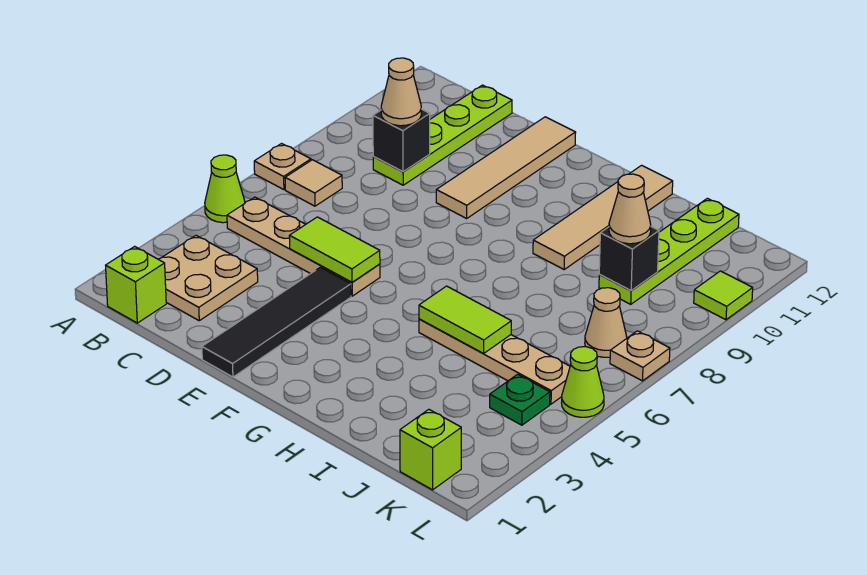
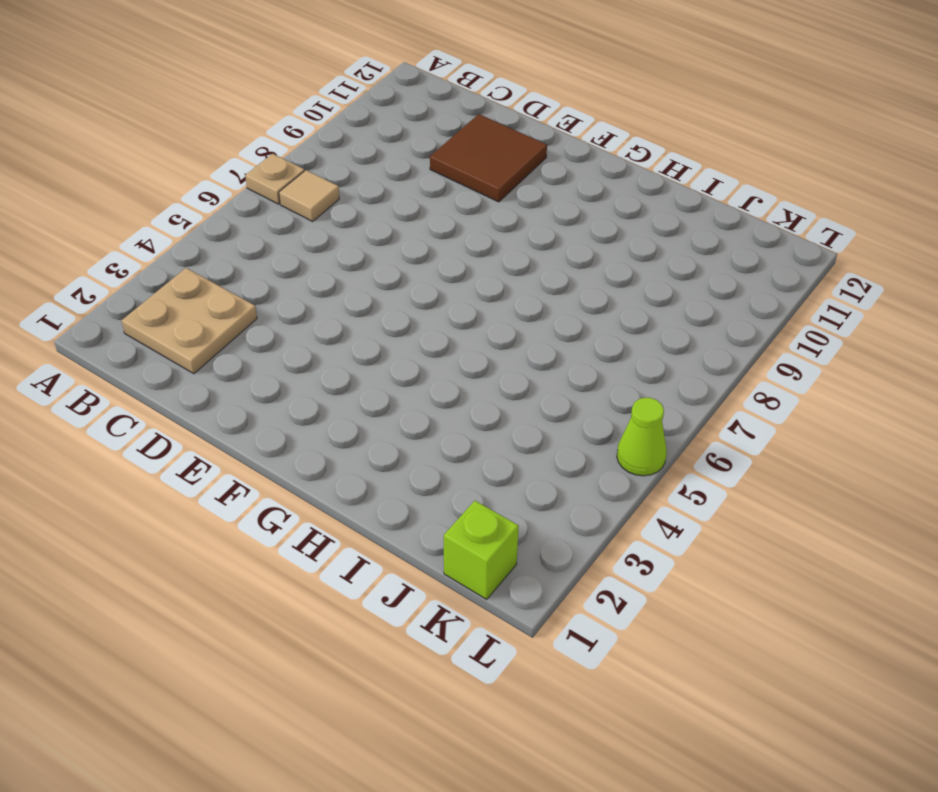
brown tile D10:E11 level 1 -> tan tile E9:E12 level 1
none -> lime cone A5 level 1
none -> lime brick B1 level 1
none -> tan plate B5:E5 level 1

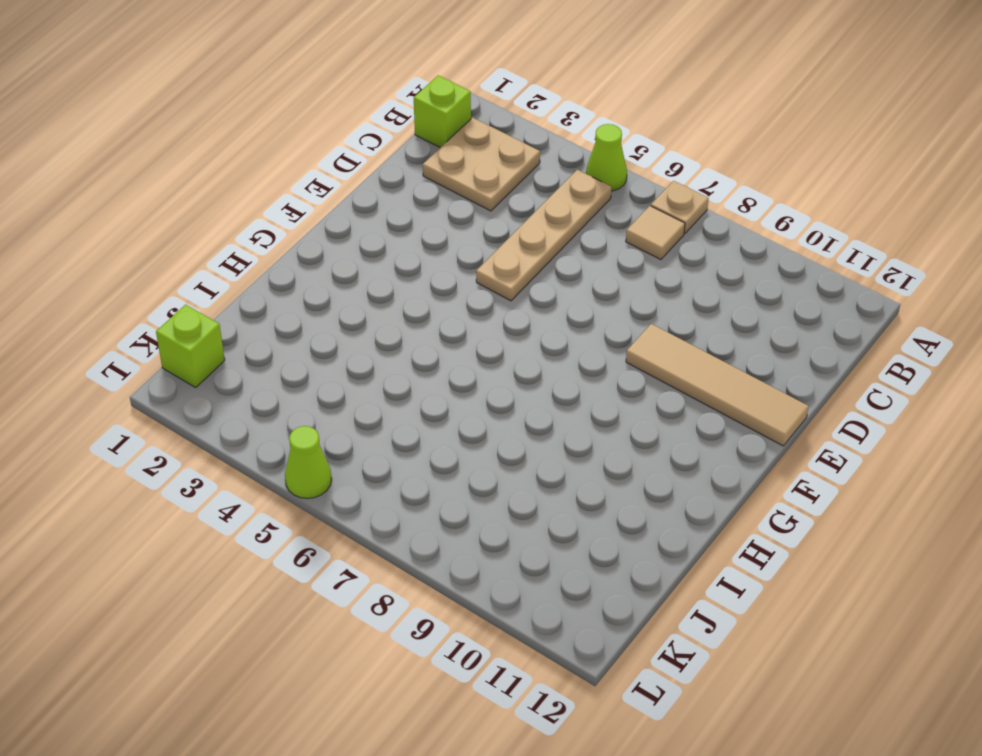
none -> lime plate C9:C12 level 1
none -> black tile E1:E4 level 1
none -> tan plate H5:K5 level 1

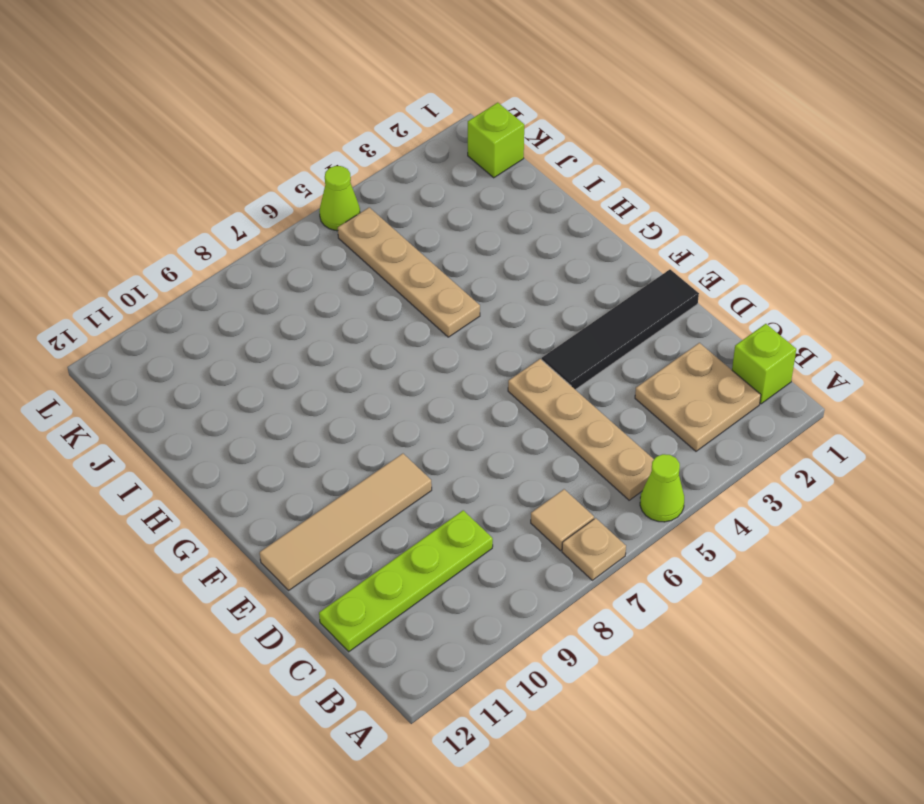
none -> tan tile H9:H12 level 1
none -> lime plate J9:J12 level 1
none -> green plate K4 level 1

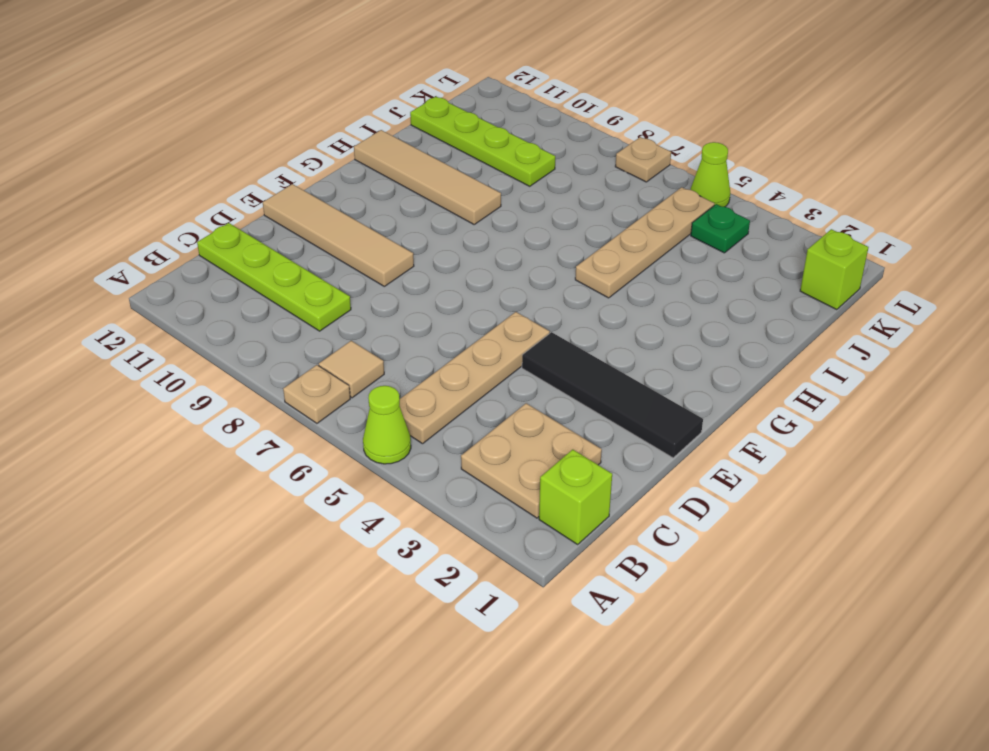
none -> tan cone K7 level 1
none -> lime tile L10 level 1
none -> black brick C9 level 2

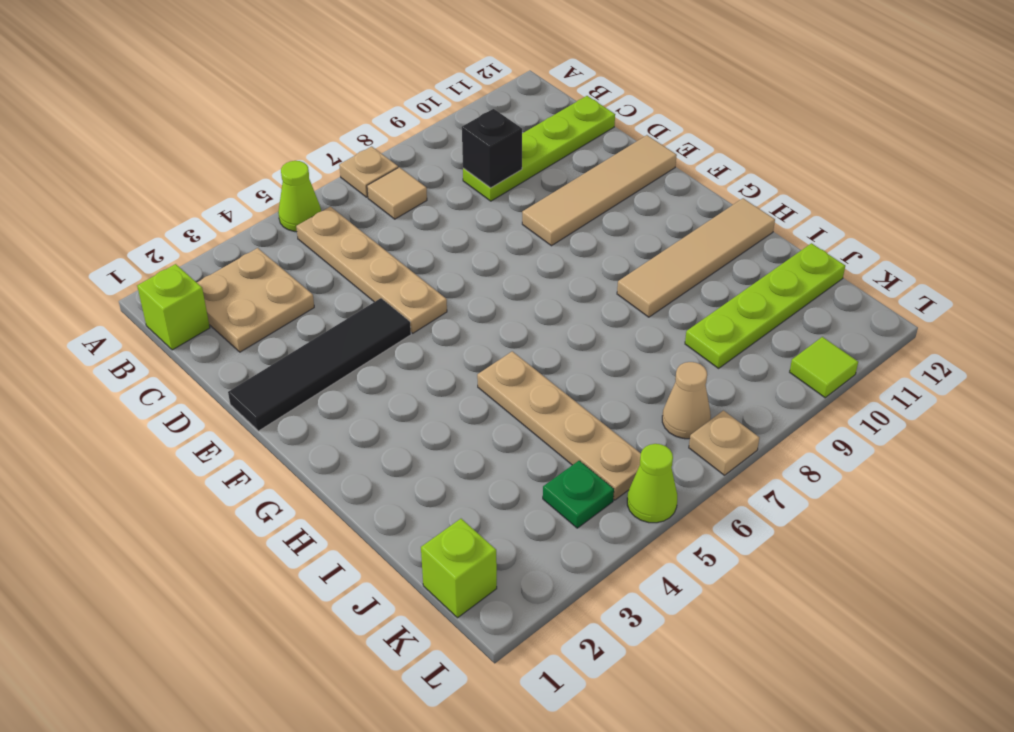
none -> lime tile D5:E5 level 2
none -> lime tile H5:I5 level 2
none -> black brick J9 level 2

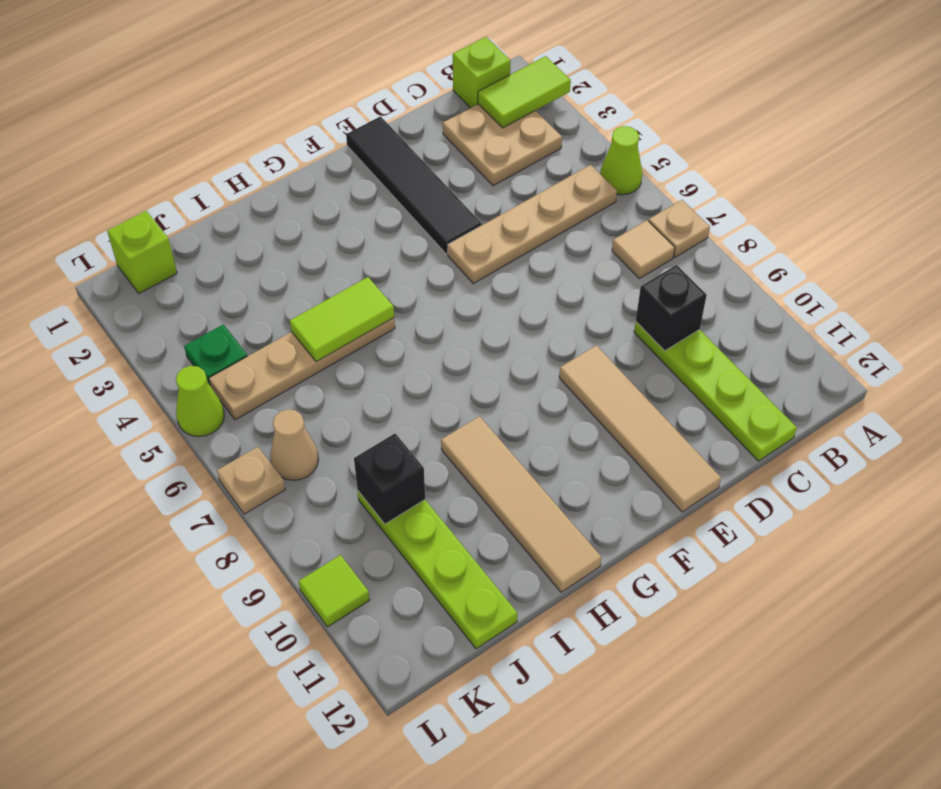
lime tile A2:B2 level 2 -> lime tile D5:E5 level 2
none -> tan cone C9 level 3
none -> tan cone J9 level 3

